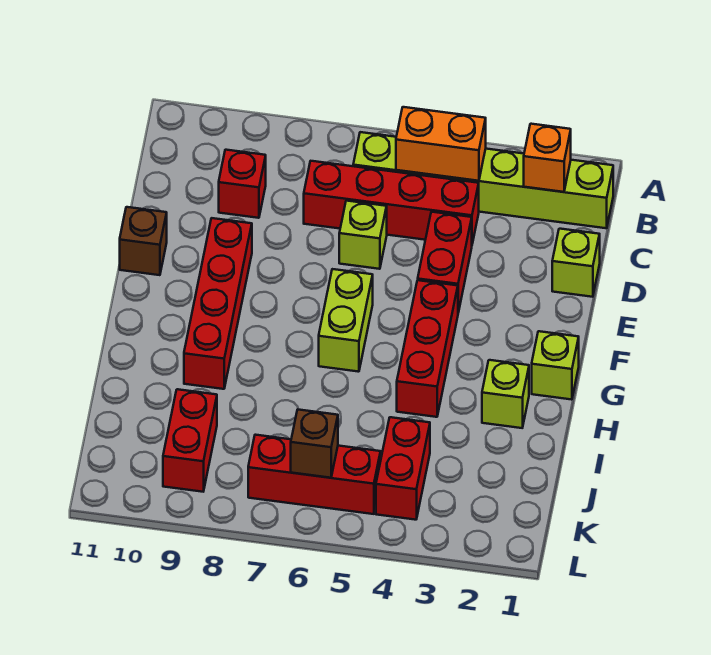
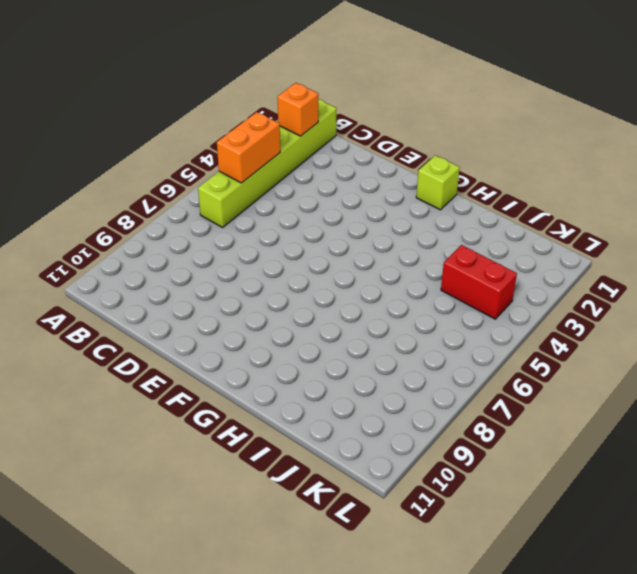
none -> red brick C4:C7 level 1
none -> red brick C9 level 1
none -> lime brick D1 level 1

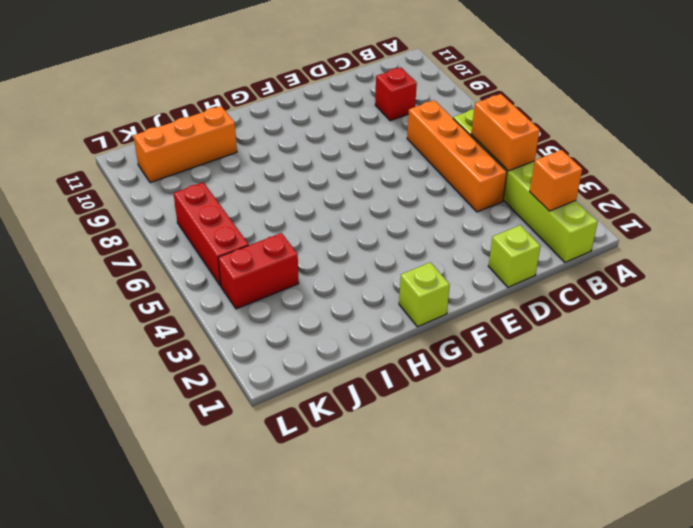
orange brick C4:C7 level 1 -> red brick C4:C7 level 1
orange brick I10:K10 level 1 -> none
none -> red brick D4:E4 level 1
none -> lime brick D6 level 1
none -> red brick E9:H9 level 1

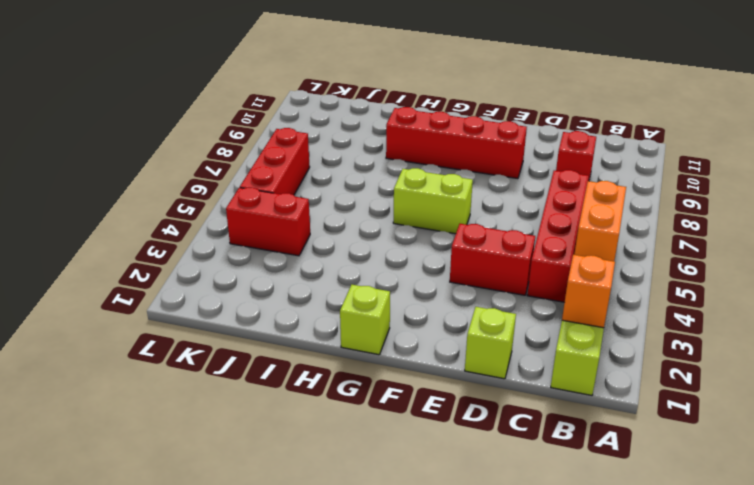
none -> lime brick D6 level 1
none -> brown brick E11 level 1
none -> red brick F4:H4 level 1

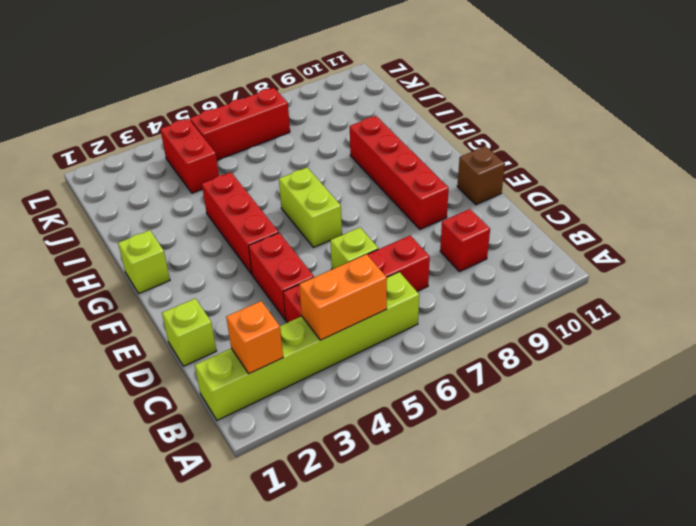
none -> lime brick H2 level 1
none -> red brick J9:K9 level 1
none -> brown brick K6 level 2

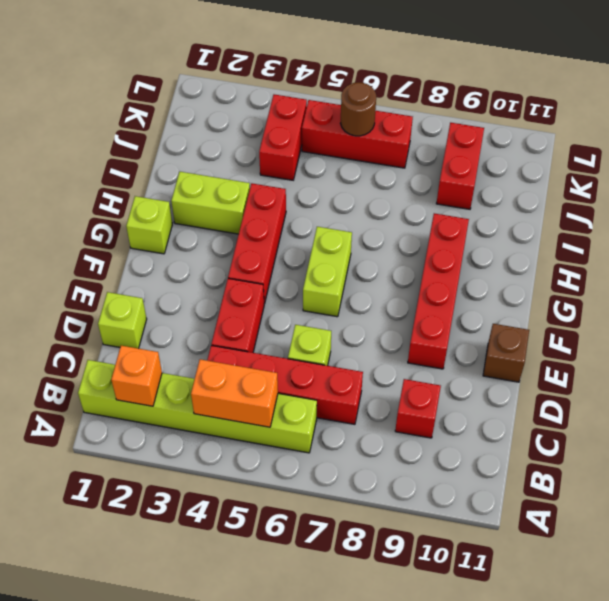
lime brick H2:H3 level 1 -> lime brick H2 level 1
brown round brick K6 level 2 -> brown brick K6 level 2

